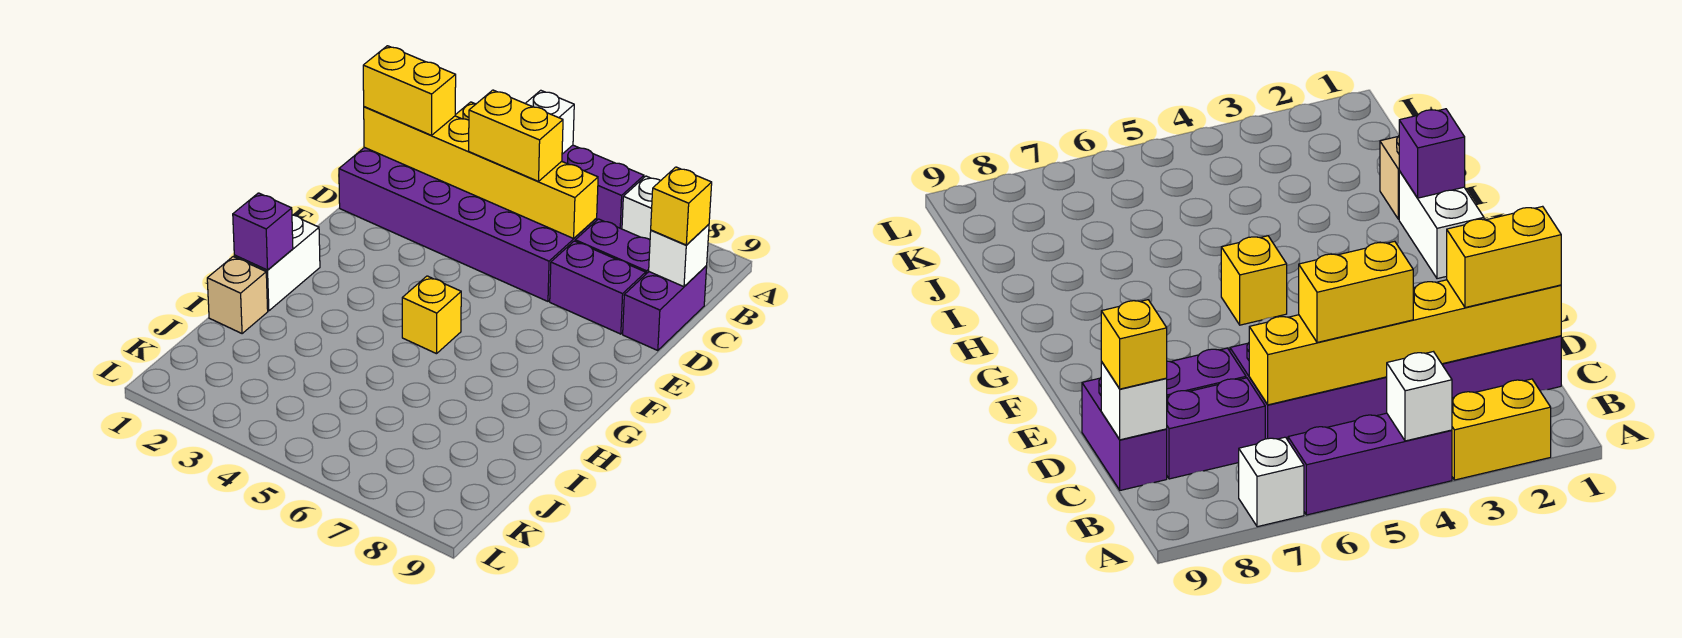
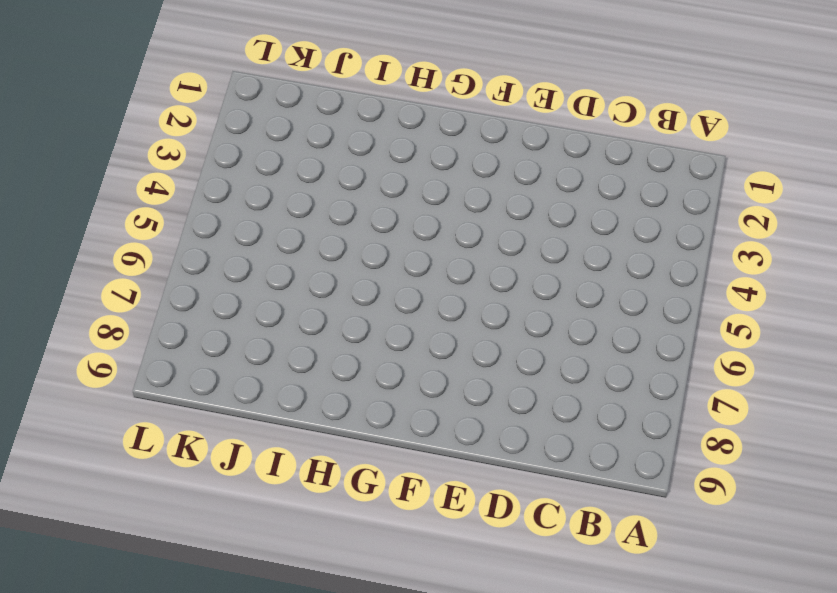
none -> yellow brick A2:A3 level 1
none -> purple brick A4:A6 level 1
none -> white brick A7 level 1

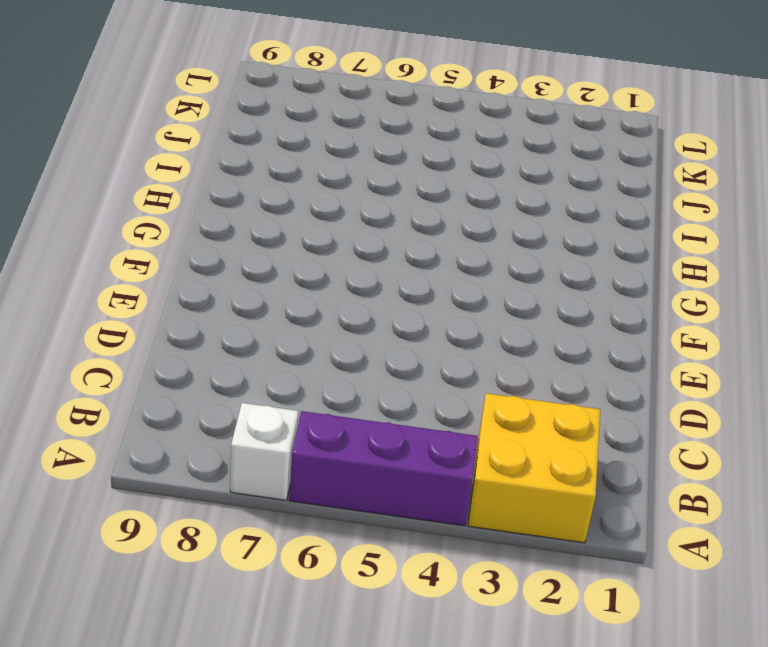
yellow brick A2:B3 level 1 -> yellow brick A2:A3 level 1
none -> purple brick C1:D6 level 1
none -> purple brick C7:C8 level 1
none -> purple brick C9:D9 level 1

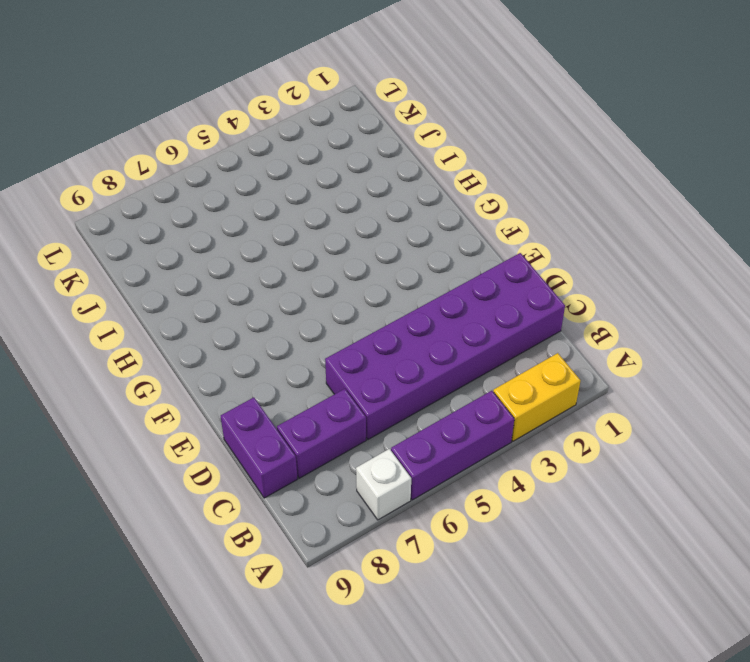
none -> purple brick D7:D8 level 1
none -> white brick G1:H1 level 1
none -> yellow brick G5 level 1

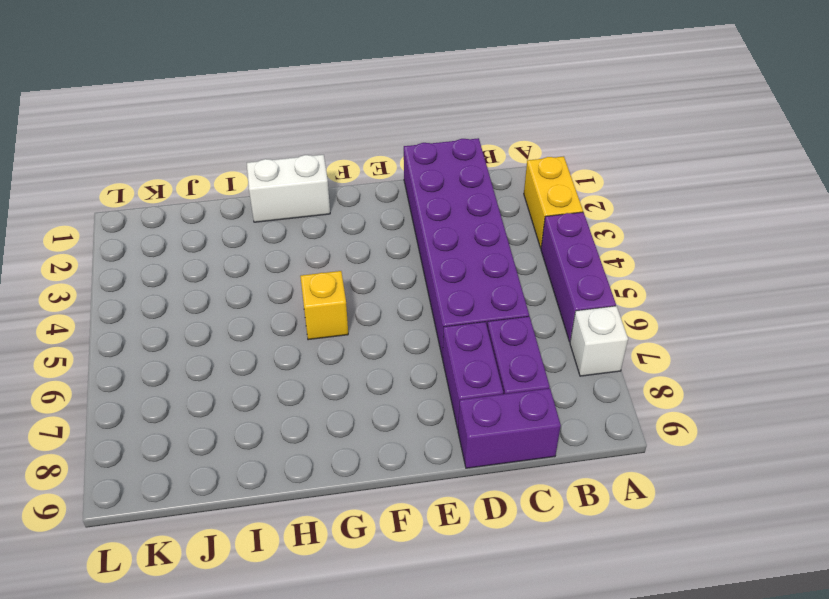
none -> tan brick I1 level 1
none -> white brick A4 level 2
none -> yellow brick C1:C6 level 2

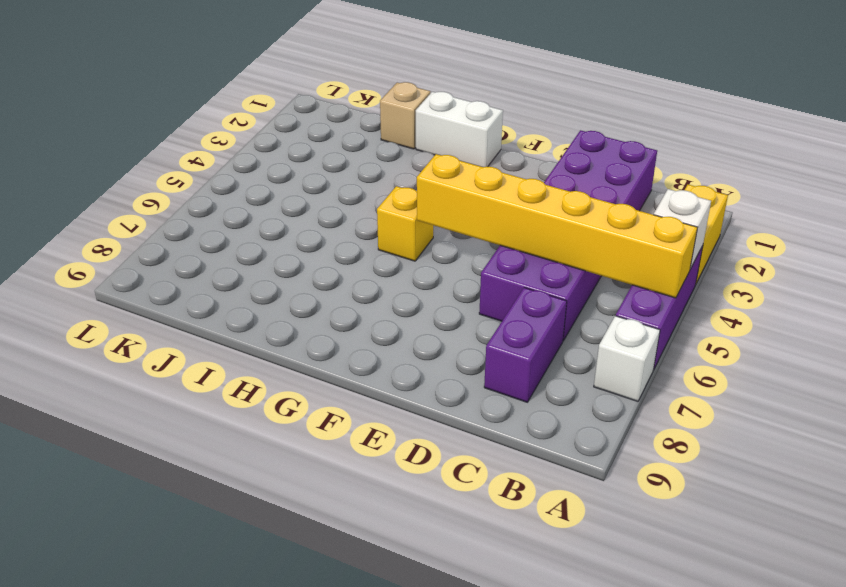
yellow brick A5:F5 level 2 -> yellow brick C1:C6 level 2
none -> purple brick C9:D9 level 1
none -> purple brick D7:D8 level 1
none -> white brick C9 level 2

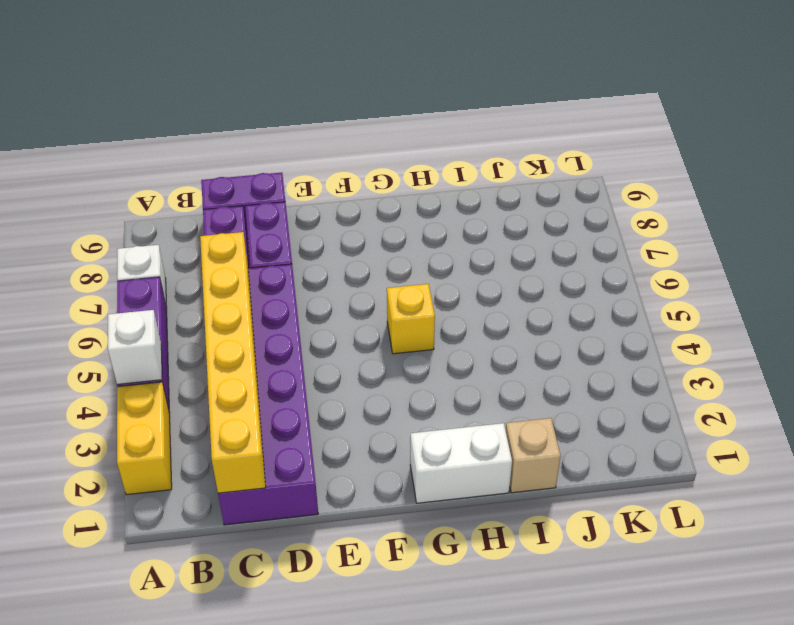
none -> white brick C9 level 2
none -> purple brick H1 level 2
none -> yellow brick C1:C2 level 3

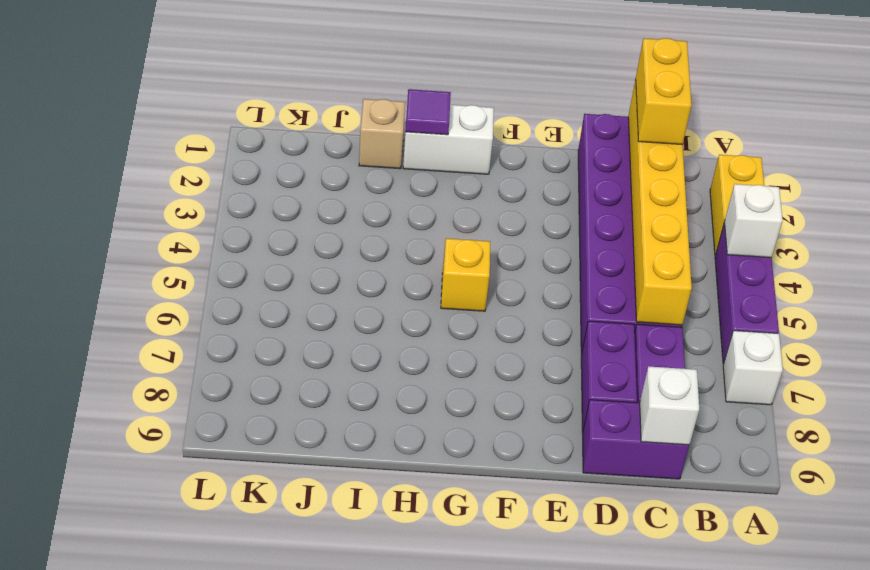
purple tile H1 level 2 -> purple brick H1 level 2
none -> yellow brick C4:C5 level 3
none -> yellow brick C9 level 3

